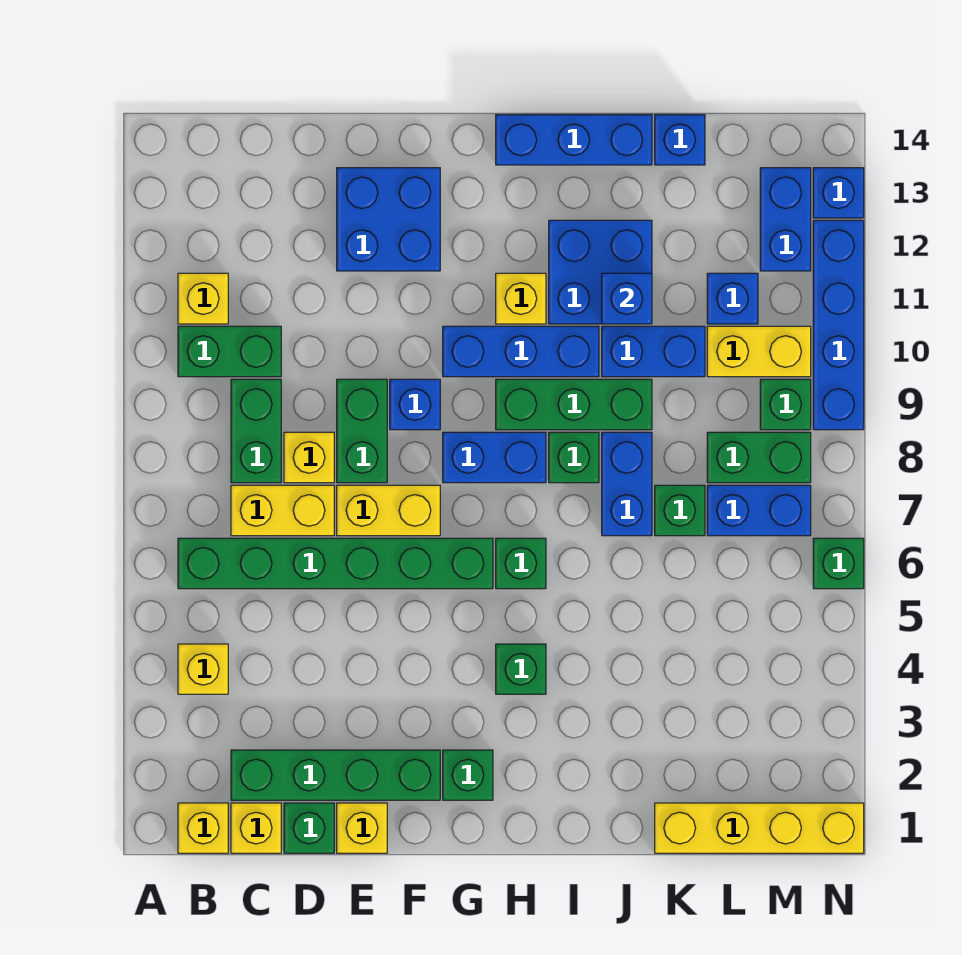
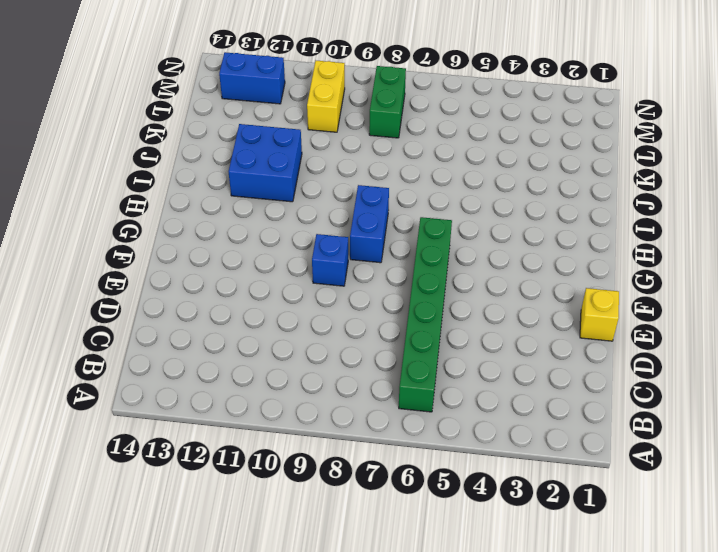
none -> yellow brick B1 level 1
none -> yellow brick B4 level 1
none -> green brick B10:C10 level 1
none -> yellow brick B11 level 1

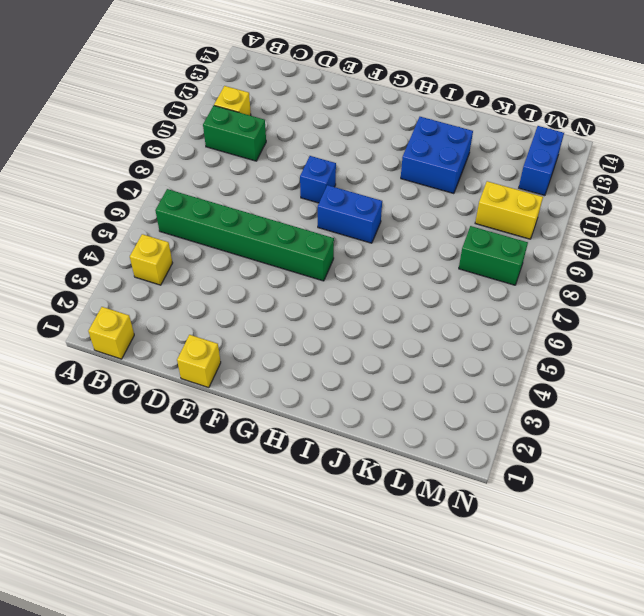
none -> yellow brick C1 level 1
none -> green brick C2:F2 level 1
none -> yellow brick C7:D7 level 1
none -> green brick C8:C9 level 1

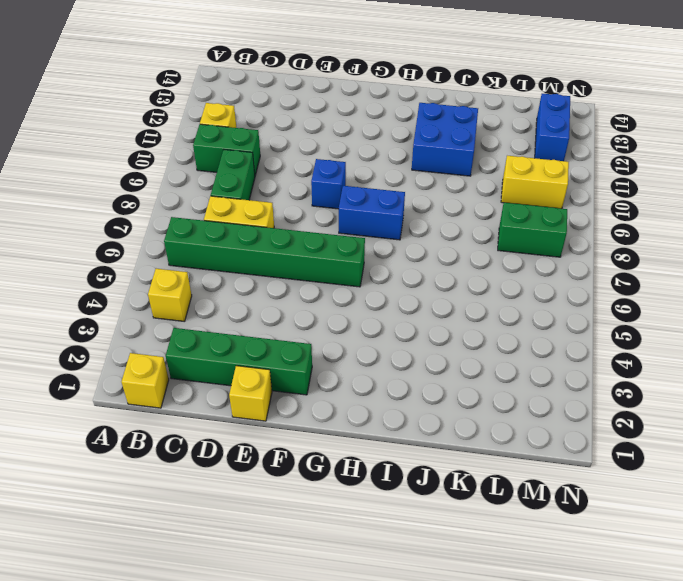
none -> yellow brick C1 level 1
none -> green brick D1 level 1
none -> yellow brick D8 level 1
none -> yellow brick E7:F7 level 1

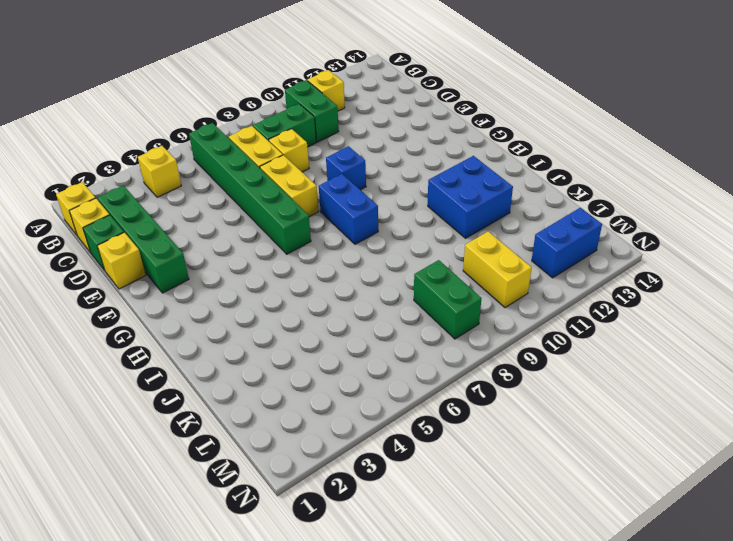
none -> green brick E8:E9 level 1
none -> blue brick E12:F13 level 1
none -> green brick G2 level 1
none -> blue brick G10:I10 level 1

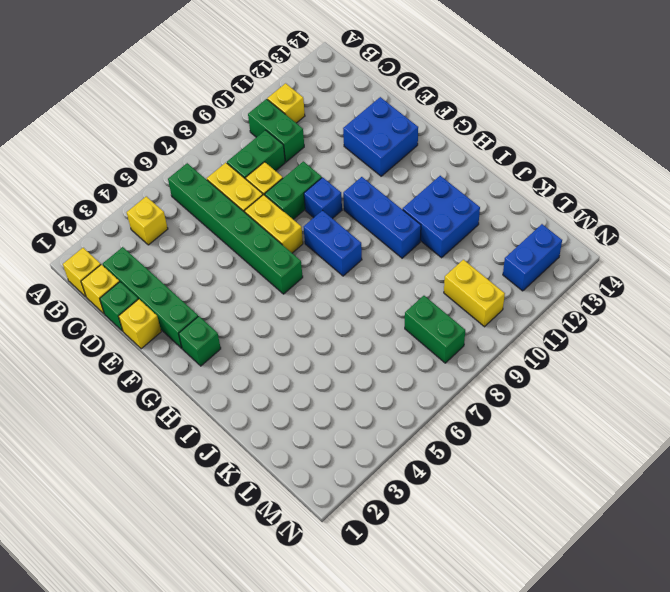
none -> green brick H4 level 1
none -> green brick H6 level 1
none -> green brick H9:J9 level 1
none -> yellow brick H11 level 1

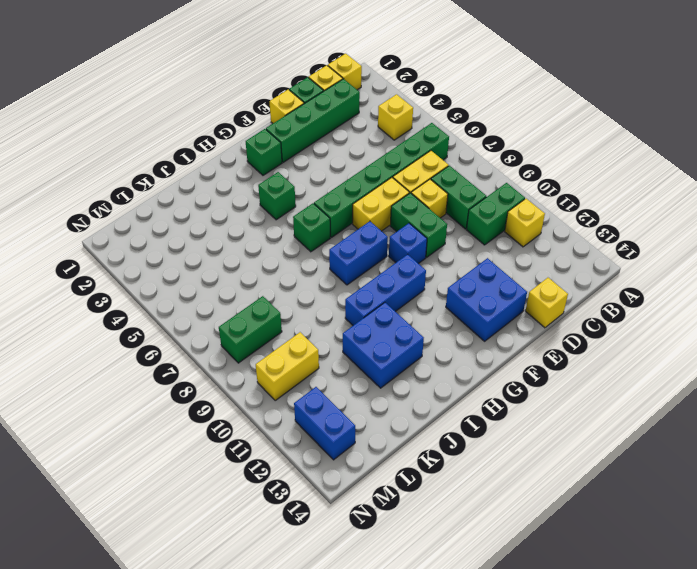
yellow brick D14 level 1 -> yellow brick H11 level 1
none -> green brick H9:J9 level 1
none -> blue brick H14:J14 level 1
none -> green brick I8 level 1
none -> blue brick J7:J8 level 1

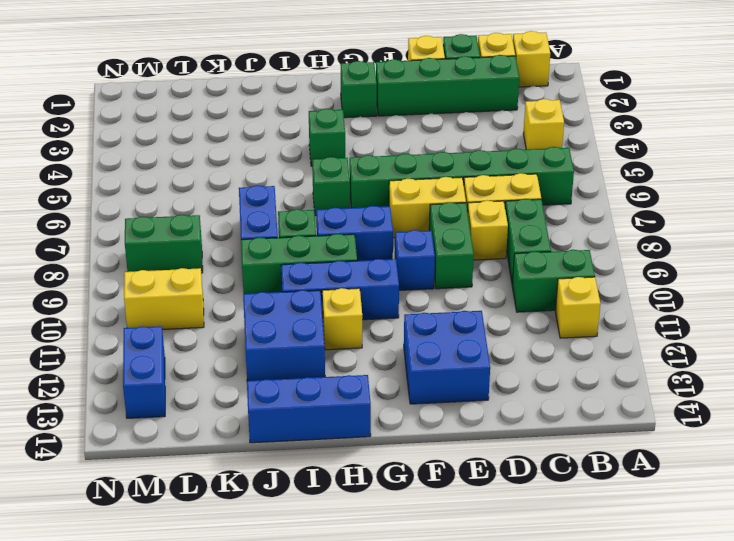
none -> blue brick J10:K10 level 1
none -> yellow brick K1:N1 level 1
none -> green brick K7 level 1
none -> blue brick K14 level 1

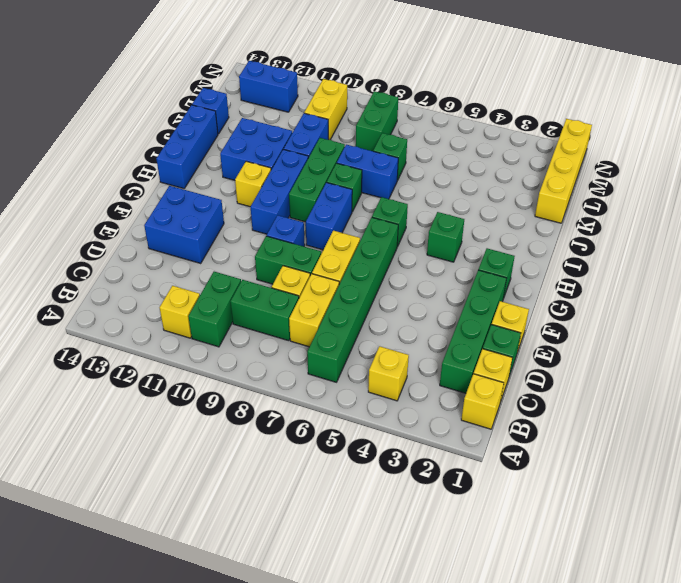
none -> blue brick L7:M7 level 1
none -> blue brick L11 level 1
none -> green brick M9 level 1
none -> green brick N6 level 1

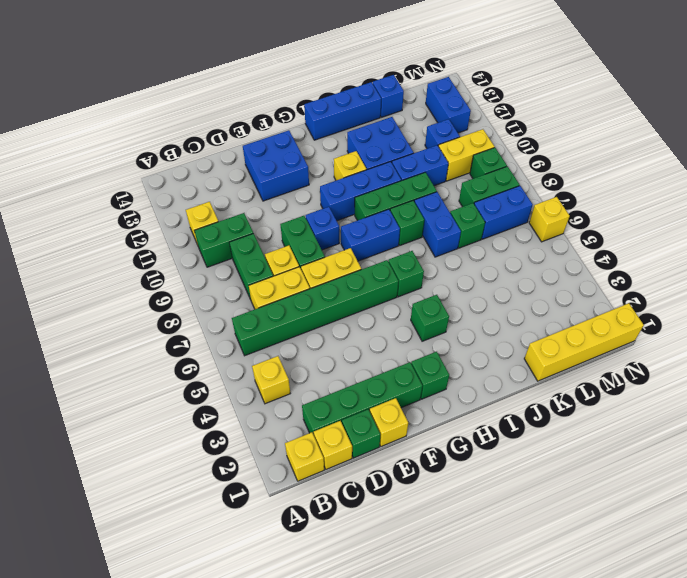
yellow brick N6 level 1 -> green brick N6 level 1
none -> blue brick N9:N12 level 1
none -> blue brick N13 level 1
none -> blue brick J11 level 2

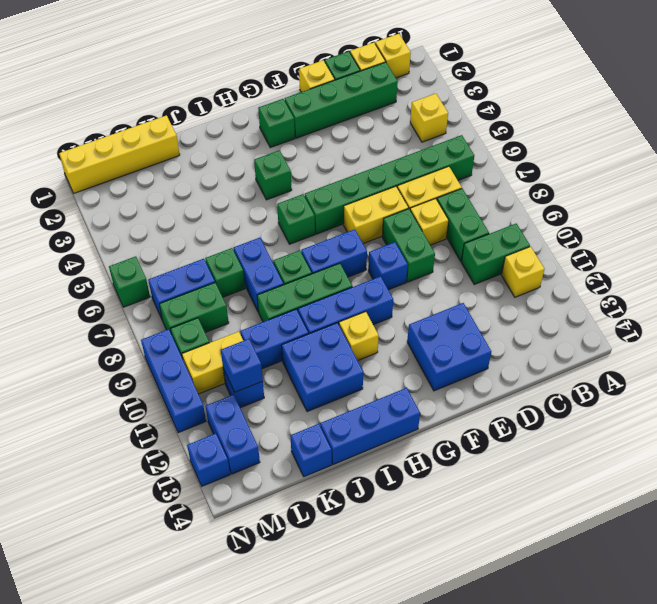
blue brick L11 level 2 -> blue brick J11 level 2
blue brick N9:N11 level 1 -> blue brick N9:N12 level 1

